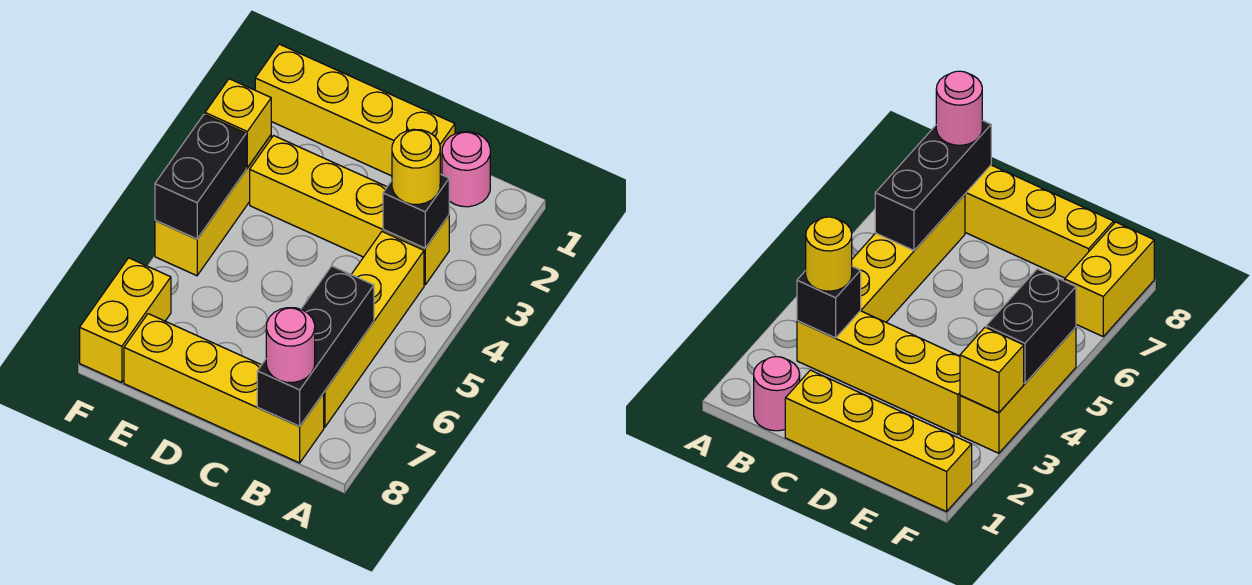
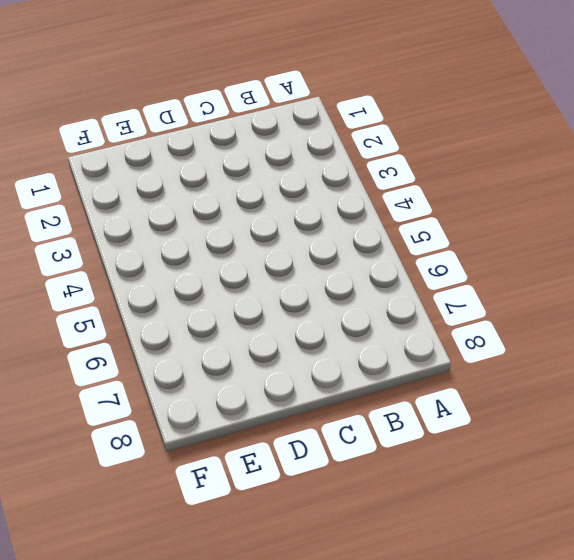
none -> pink round brick B1 level 1
none -> yellow brick B3:E3 level 1
none -> yellow brick B4:B7 level 1

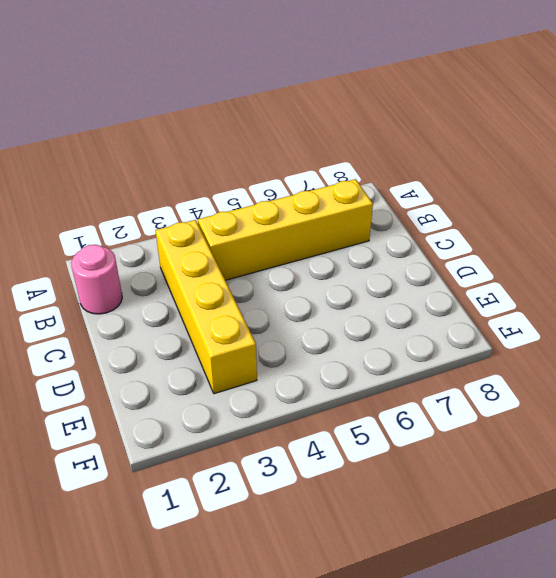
none -> yellow brick B8:E8 level 1
none -> yellow brick C1:F1 level 1
none -> yellow brick F3:F5 level 1

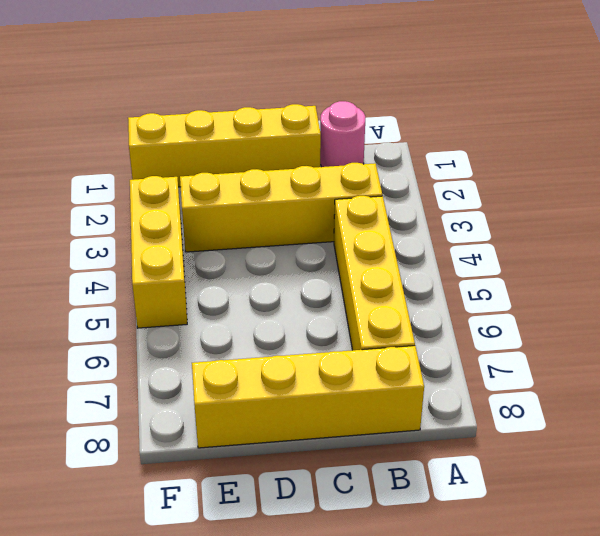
none -> yellow brick F7:F8 level 1
none -> black brick B3 level 2
none -> black brick B6:B8 level 2

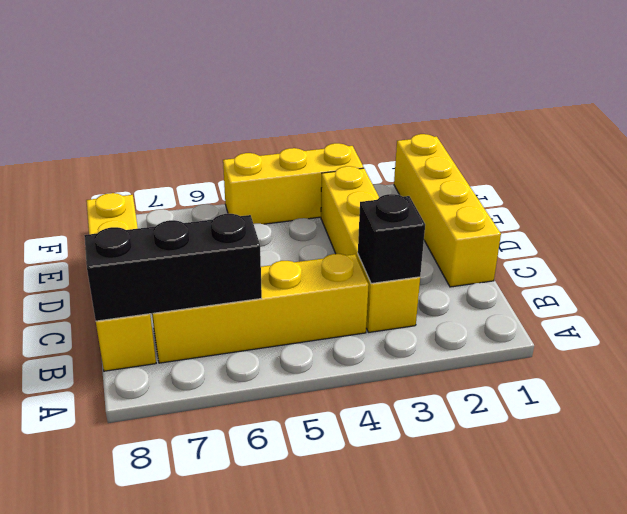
none -> pink round brick B1 level 1
none -> yellow brick F7:F8 level 1
none -> yellow brick F3 level 2

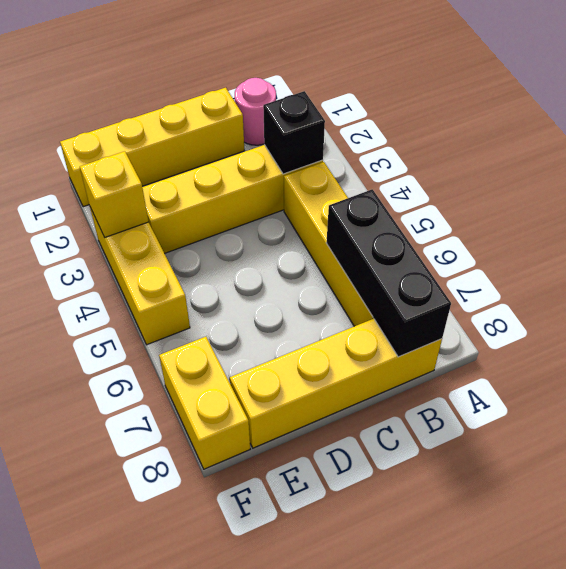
none -> black brick F4:F5 level 2
none -> yellow round brick B3 level 3
none -> pink round brick B8 level 3

